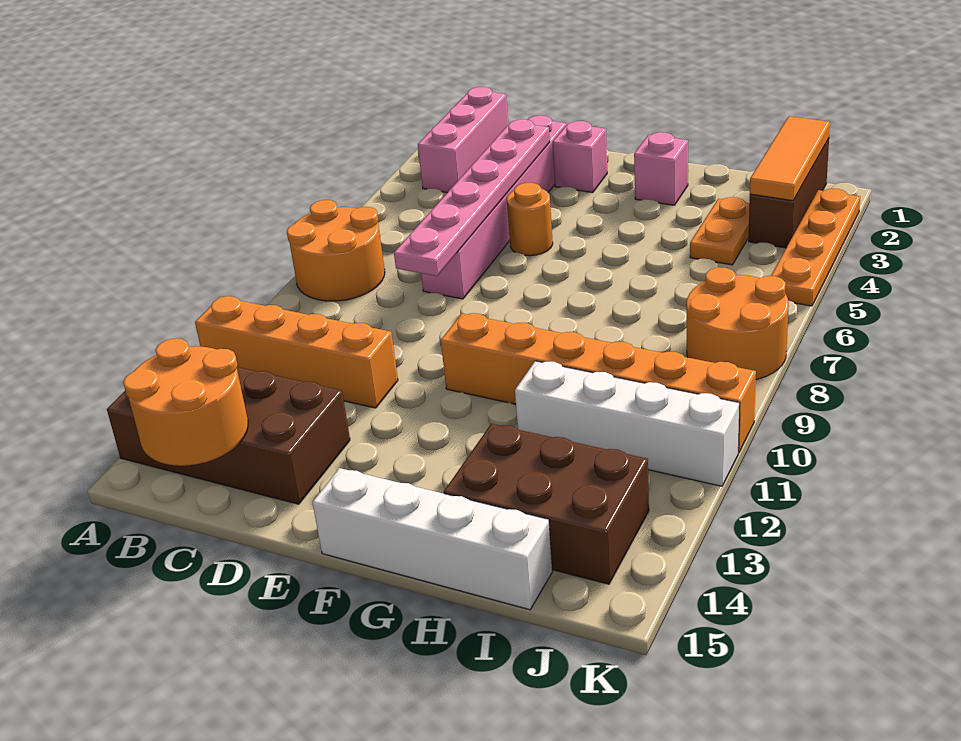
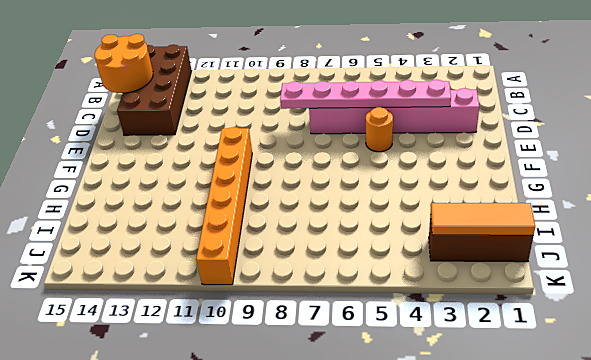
none -> orange round brick A7:B8 level 1
none -> orange brick A11:D11 level 1
none -> pink brick B1:B3 level 1

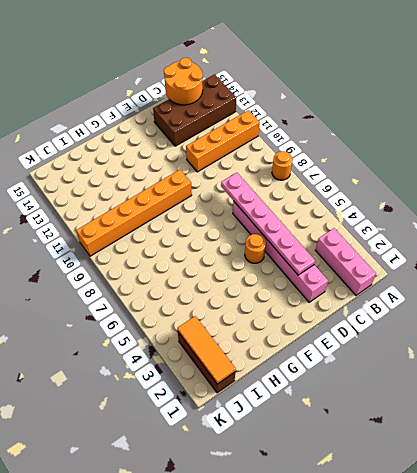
orange round brick A8 level 1 -> orange round brick A7:B8 level 1
none -> pink brick E2 level 1
none -> white brick F15:I15 level 1
none -> pink brick G2 level 1

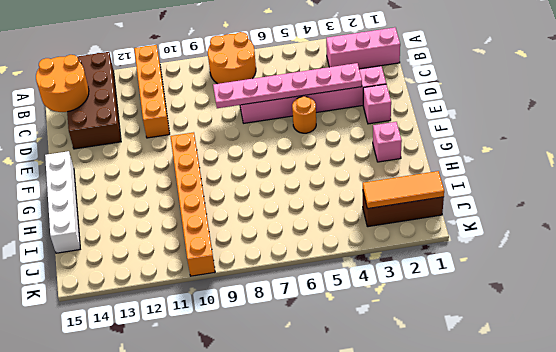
none -> white brick H11:K11 level 1
none -> brown brick H13:J14 level 1
none -> orange plate I3:I4 level 1

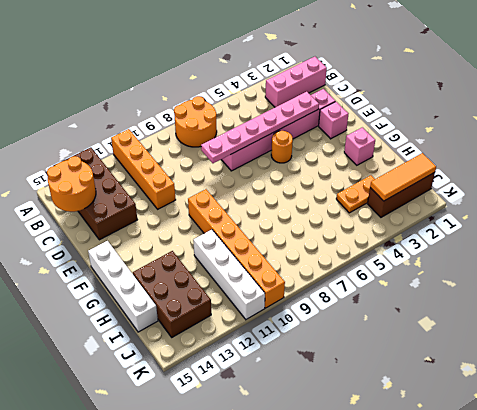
none -> orange round brick J7:K8 level 1
none -> orange plate K2:K5 level 1

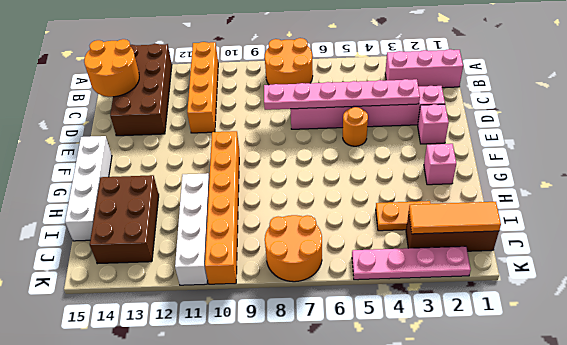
pink plate K2:K5 level 1 -> orange plate K2:K5 level 1

